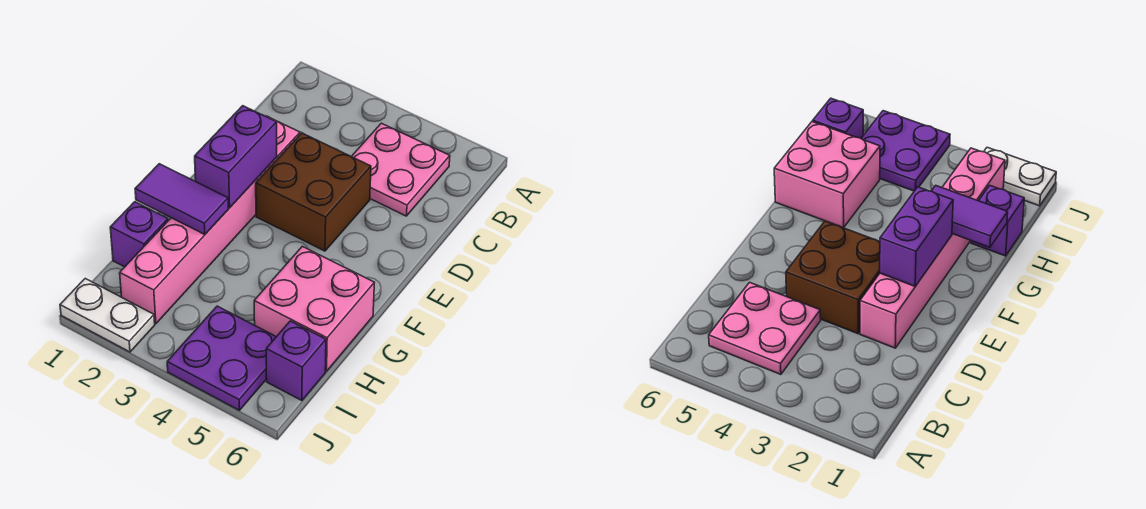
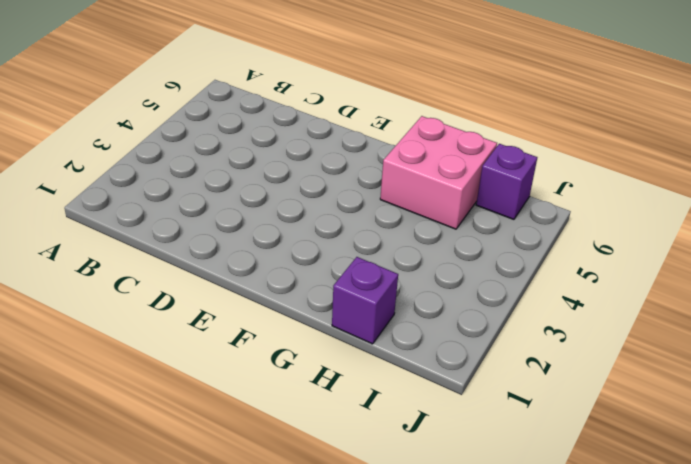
none -> pink plate B4:C5 level 1
none -> pink brick D2:I2 level 1

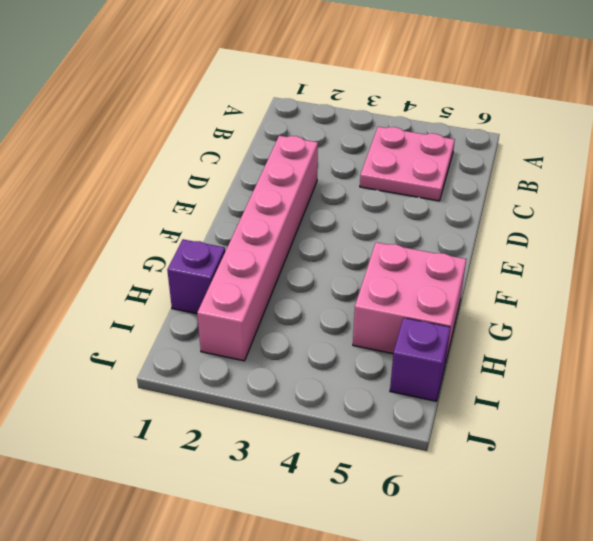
none -> brown brick D3:E4 level 1
none -> purple plate I4:J5 level 1

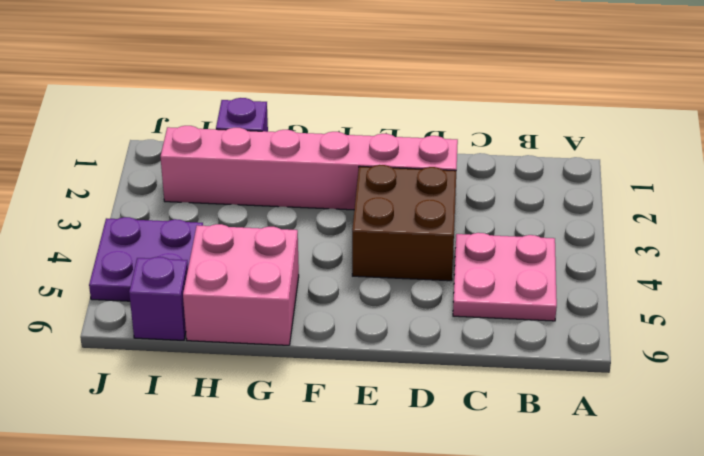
none -> white plate J1:J2 level 1
none -> purple brick E2:F2 level 2

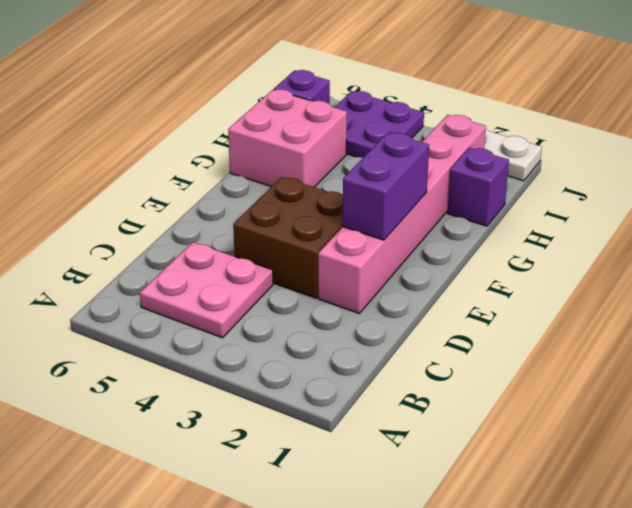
none -> purple tile G1:G2 level 2

